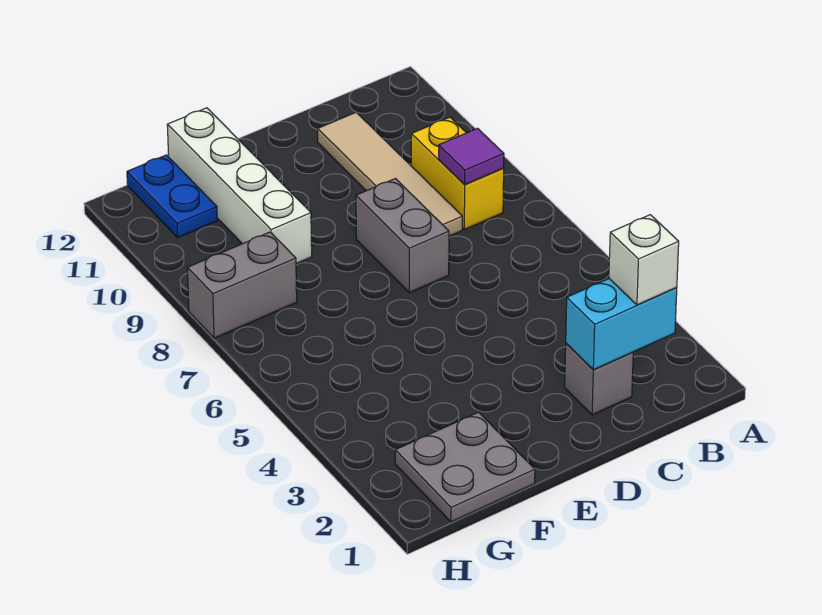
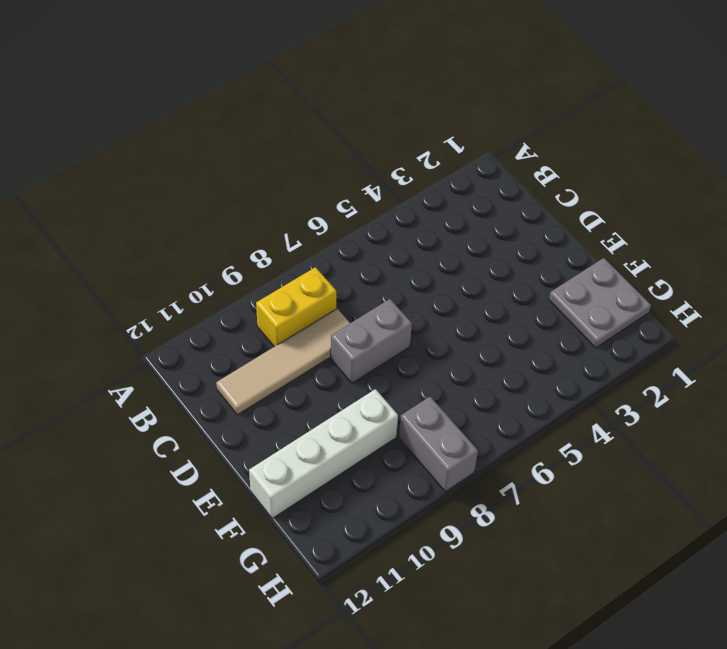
none -> grey brick C2 level 1
none -> blue plate G11:G12 level 1

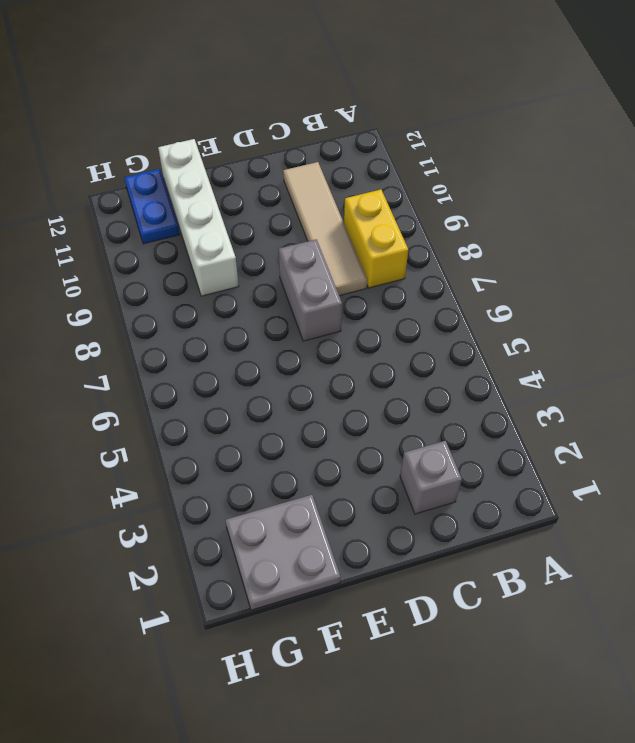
none -> grey brick G8:H8 level 1
none -> cyan brick B2:C2 level 2

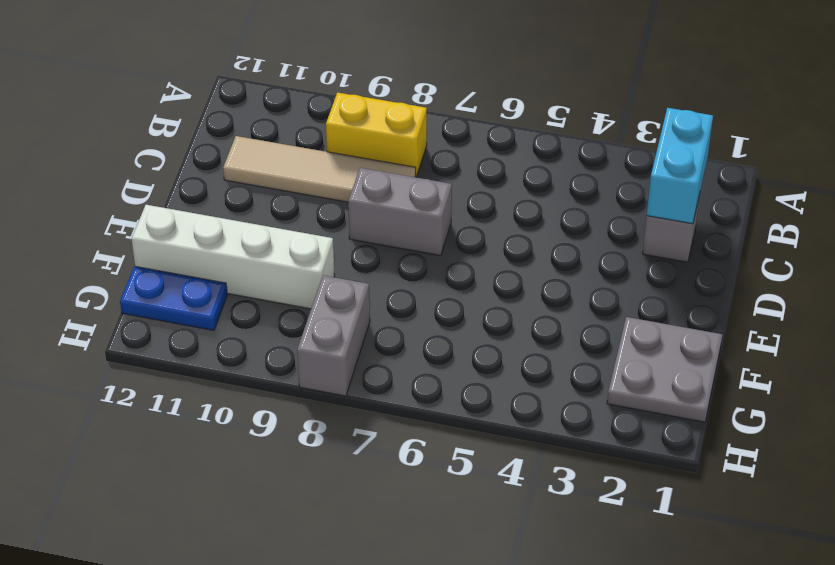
none -> purple tile B8 level 2
none -> white brick B2 level 3

